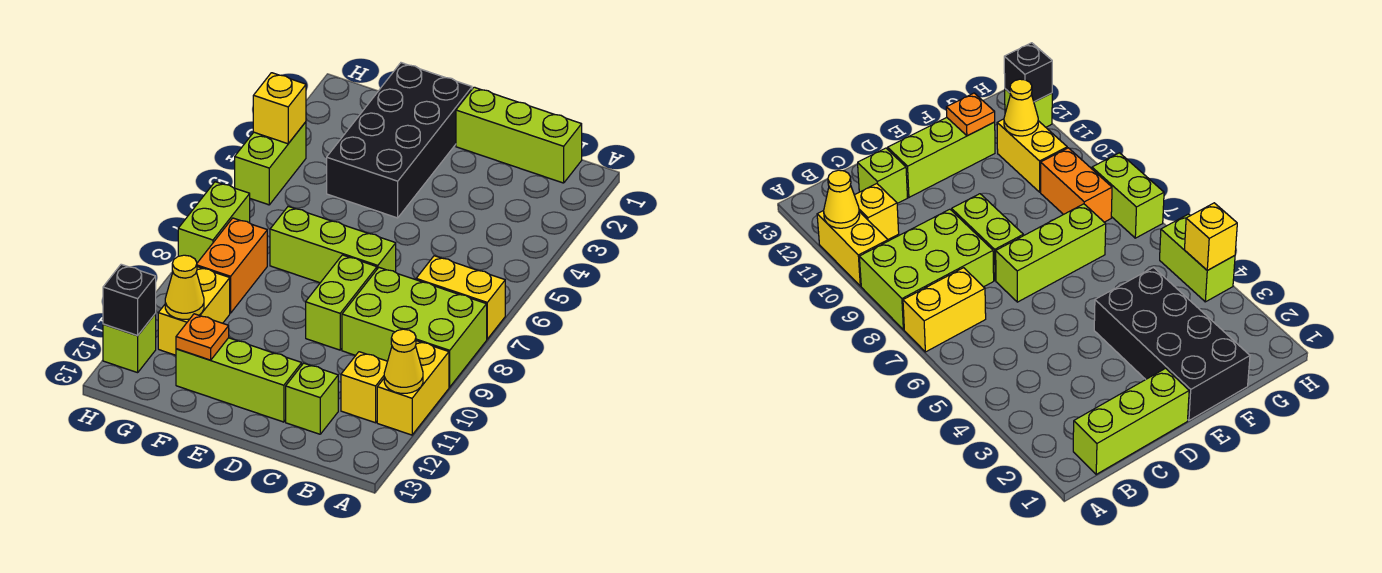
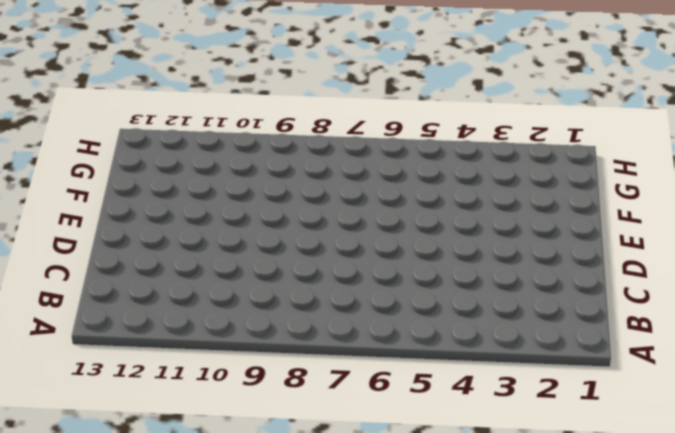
none -> yellow brick A7:B7 level 1
none -> lime brick A8:C9 level 1
none -> yellow brick A10:A11 level 1

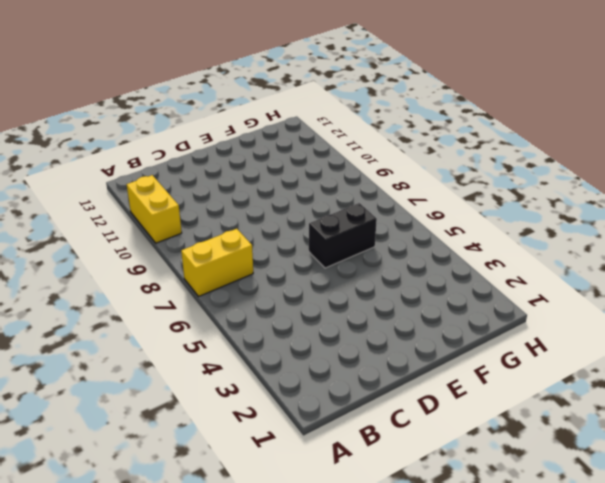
black brick E6:F6 level 1 -> none
none -> lime brick A8:C9 level 1
none -> lime brick B1:D1 level 1
none -> yellow brick B11 level 1

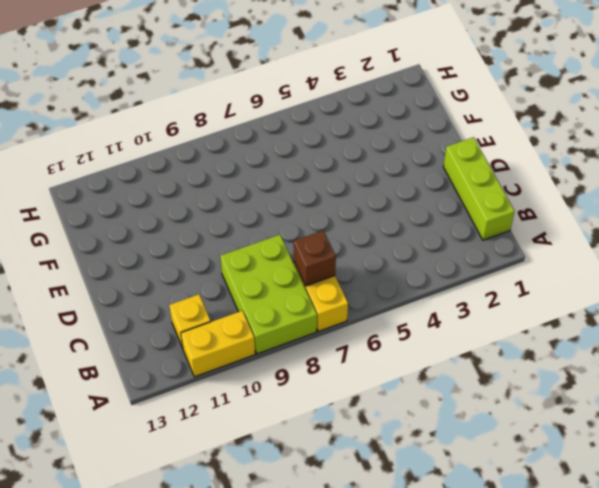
brown brick B7 level 2 -> none
none -> lime brick C12 level 1
none -> lime brick D7:F7 level 1
none -> lime brick D8:D9 level 1

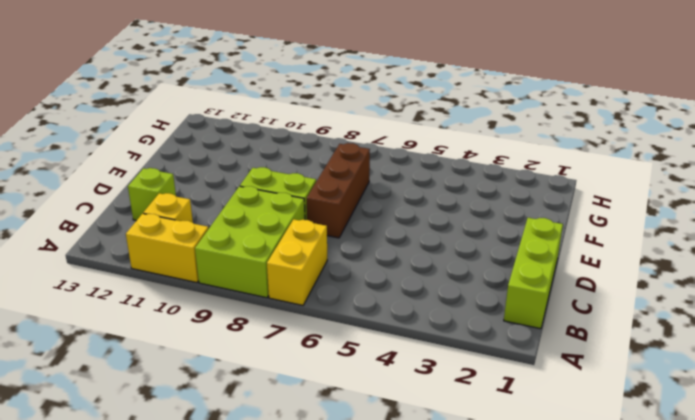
brown brick D7:F7 level 1 -> lime brick D7:F7 level 1
none -> lime brick D12:F12 level 1
none -> black brick E1:F4 level 1
none -> orange brick G8:G9 level 1

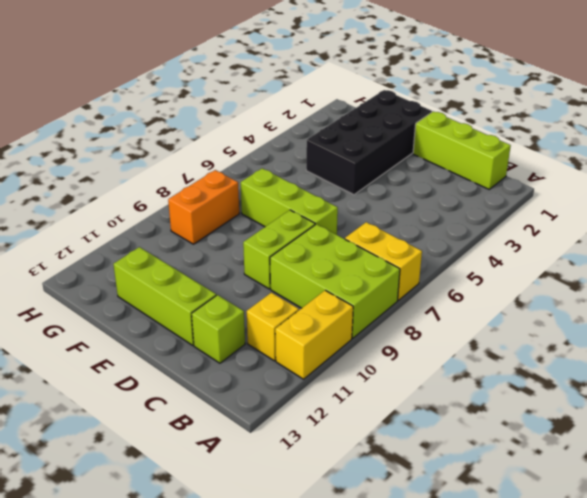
none -> yellow brick G10:G11 level 1
none -> lime brick H4:H5 level 1
none -> lime brick H7:H8 level 1

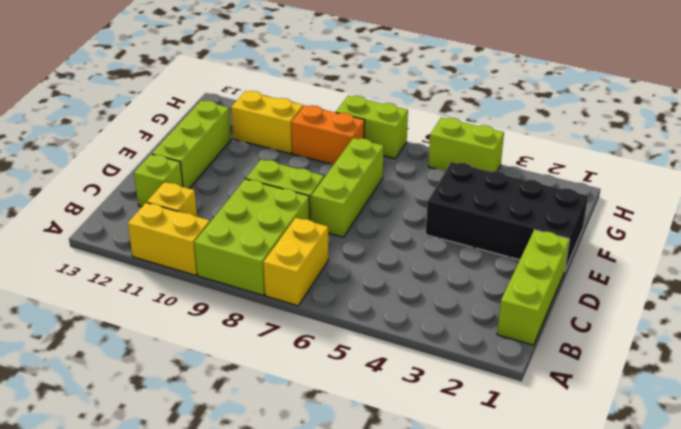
none -> lime brick H12 level 1
none -> yellow cone A11 level 2
none -> orange plate F12 level 2

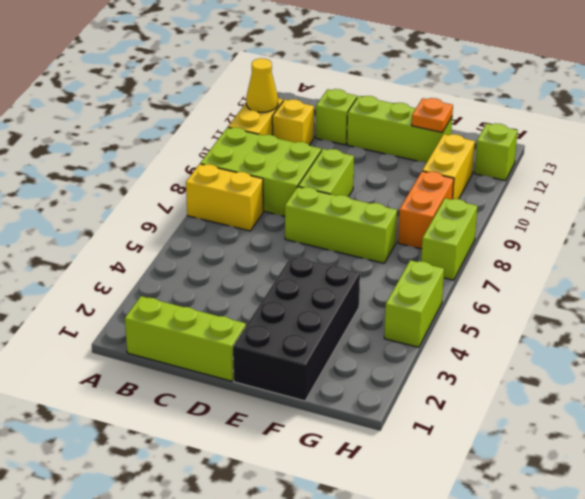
none -> yellow cone G11 level 2
none -> yellow brick H4 level 2
none -> black brick H12 level 2

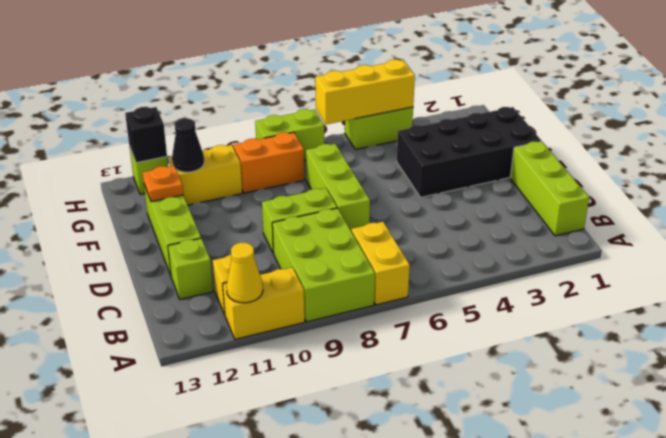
black cone G11 level 2 -> yellow cone G11 level 2
yellow brick H4:H6 level 2 -> yellow brick H4 level 2

